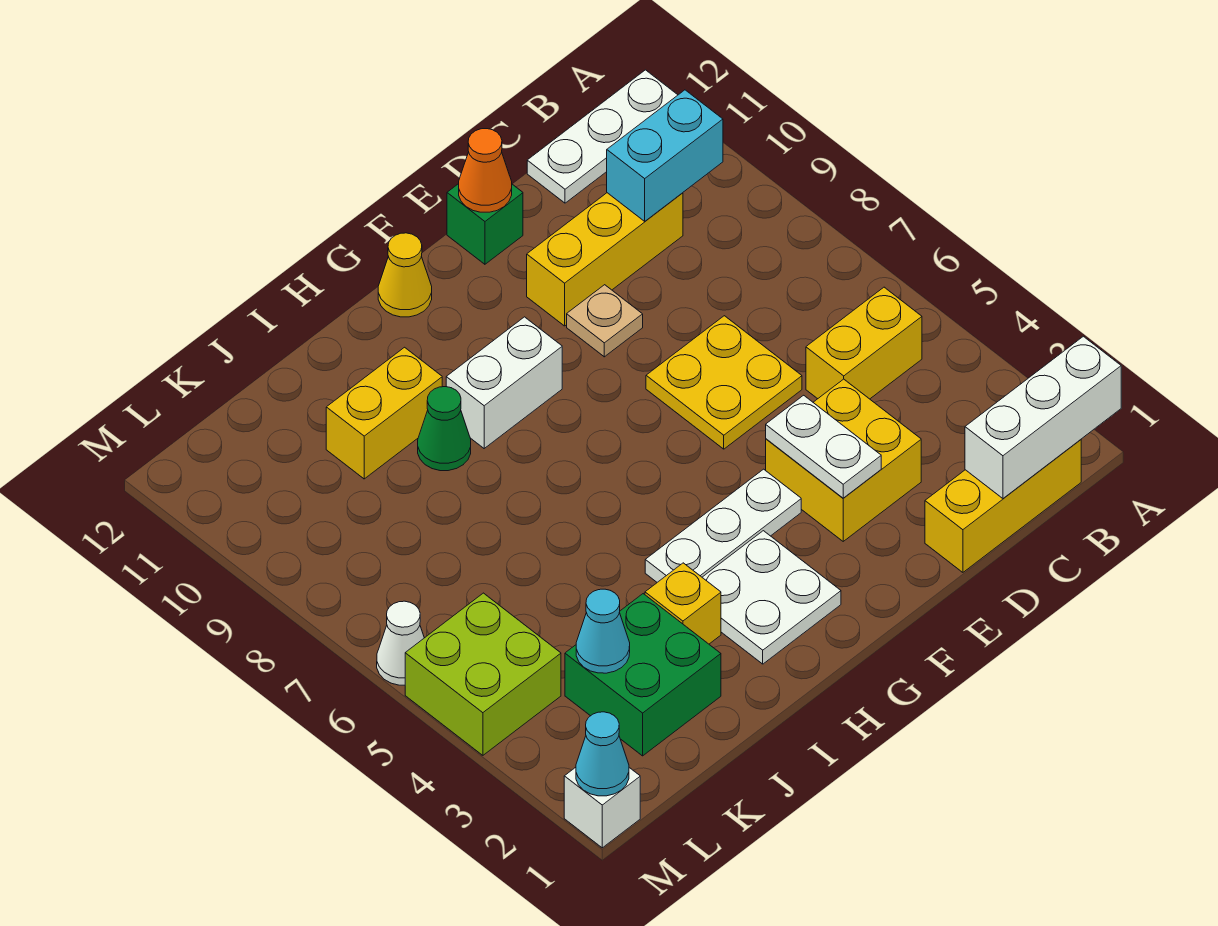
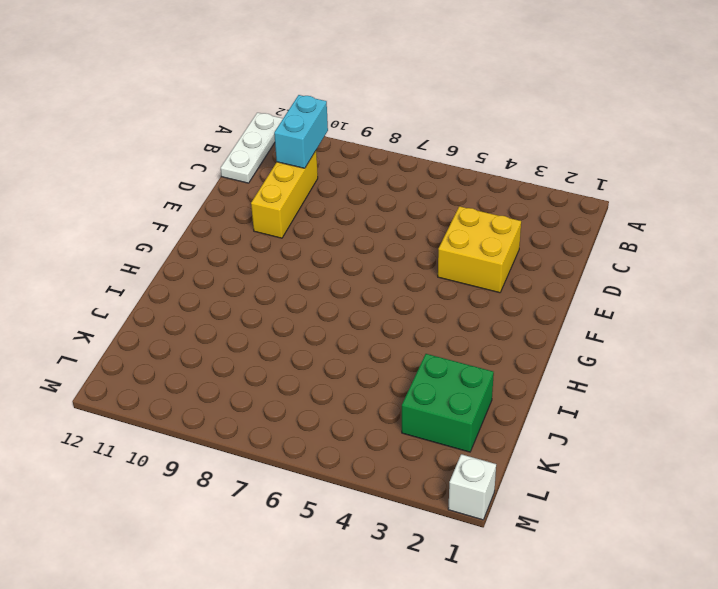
none -> yellow brick B1:D1 level 1
none -> yellow brick B5:C5 level 1
none -> yellow plate D6:E7 level 1

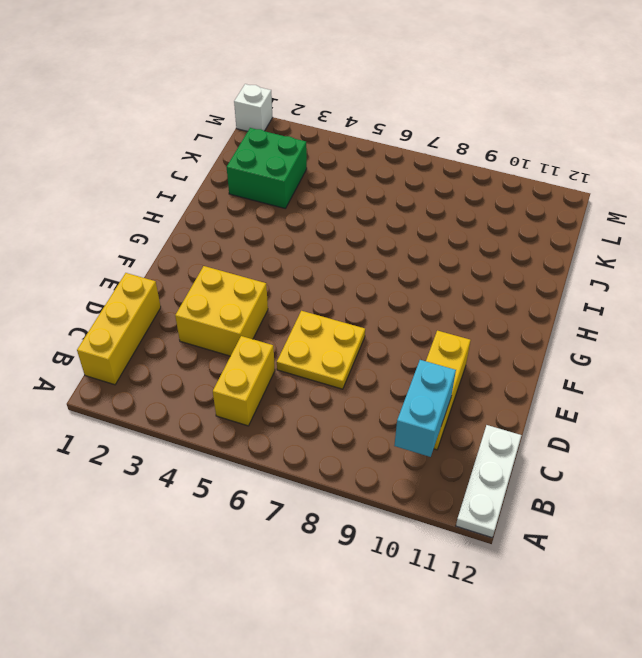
none -> tan plate E9 level 1
none -> green brick E12 level 1
none -> white plate F4:H4 level 1

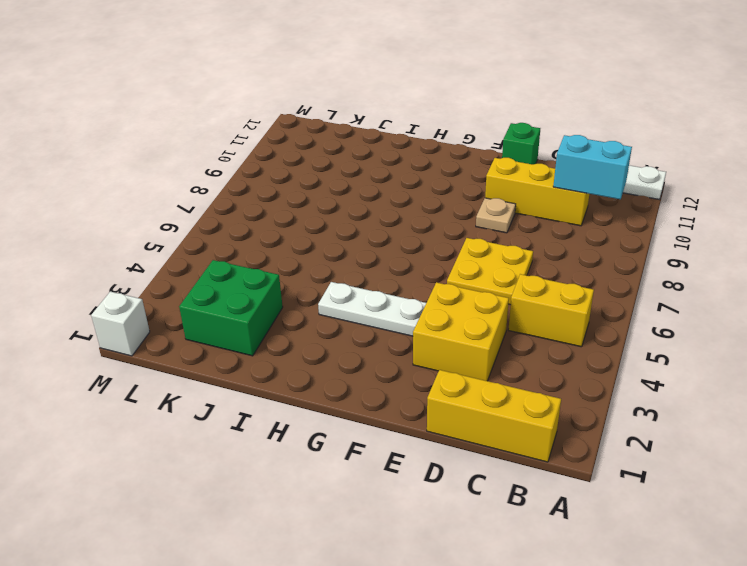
none -> white plate G2:H3 level 1
none -> white brick G9:H9 level 1
none -> yellow cone G12 level 1

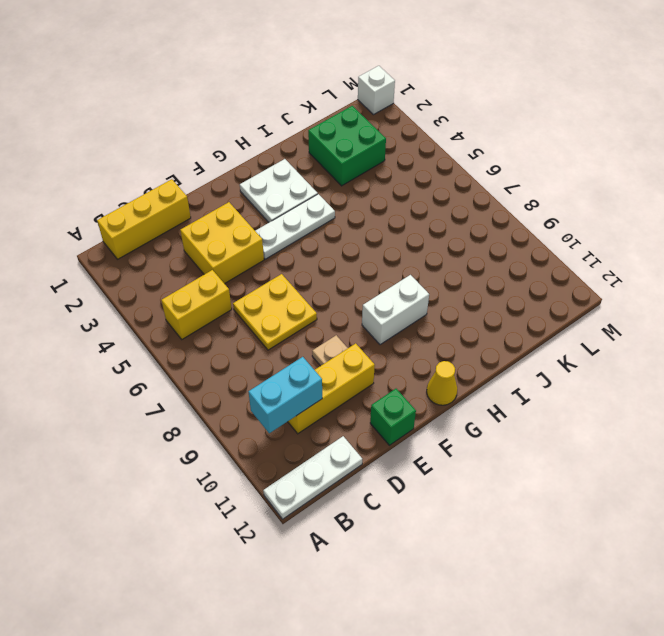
none -> yellow brick I3 level 1
none -> green cone I9 level 1
none -> yellow brick I10:J10 level 1

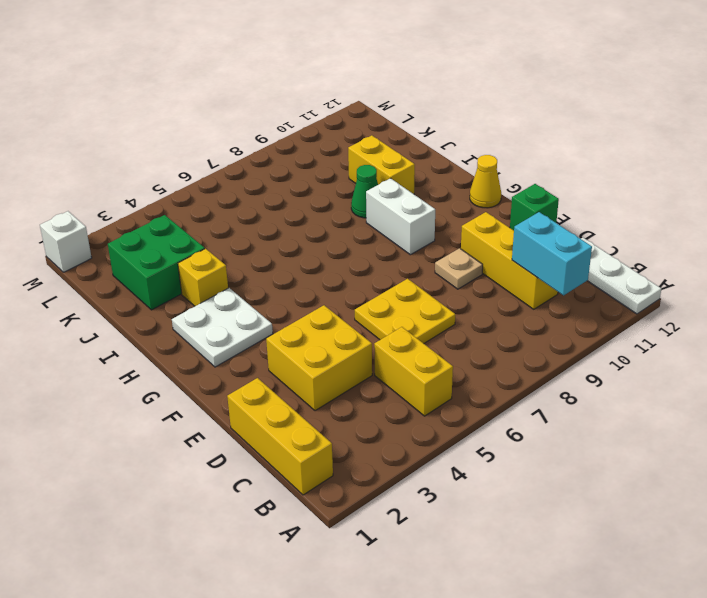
none -> white plate F4:H4 level 1
none -> lime brick L4:M5 level 1
none -> white cone M6 level 1

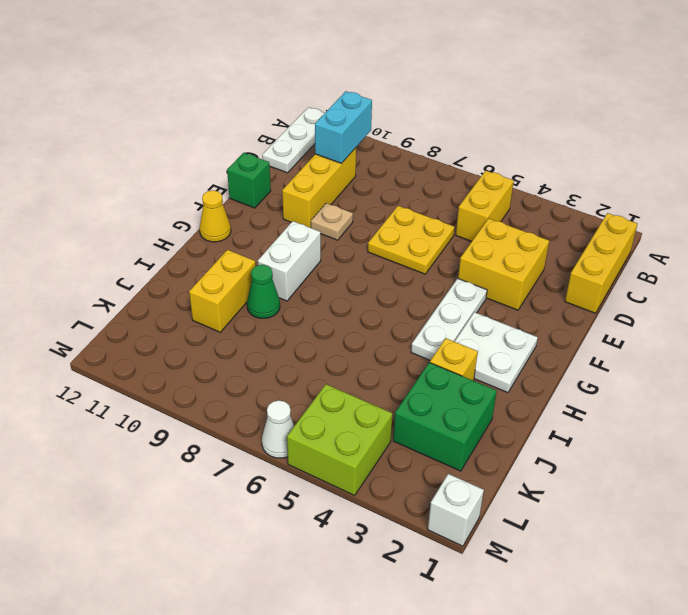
none -> white brick A1:C1 level 2
none -> white plate E3:E4 level 2
none -> orange cone E12 level 2

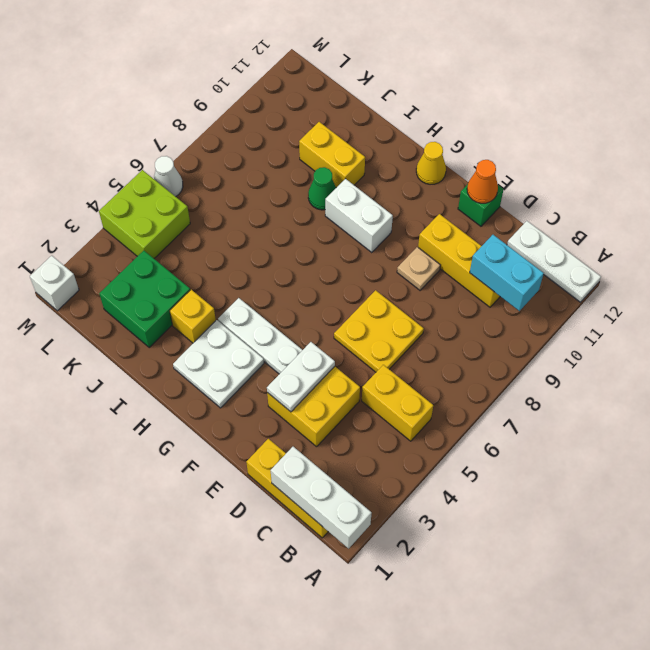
none -> cyan cone K3 level 2
none -> cyan cone M1 level 2

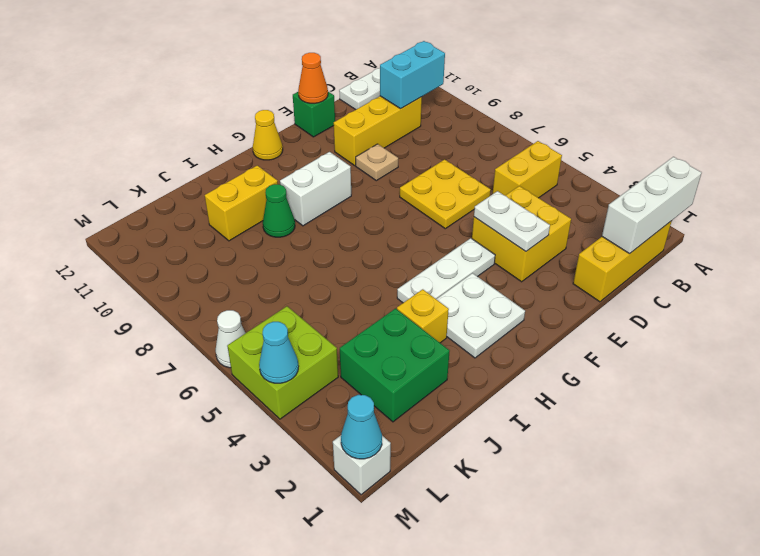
cyan cone M4 level 2 -> cyan cone K3 level 2

